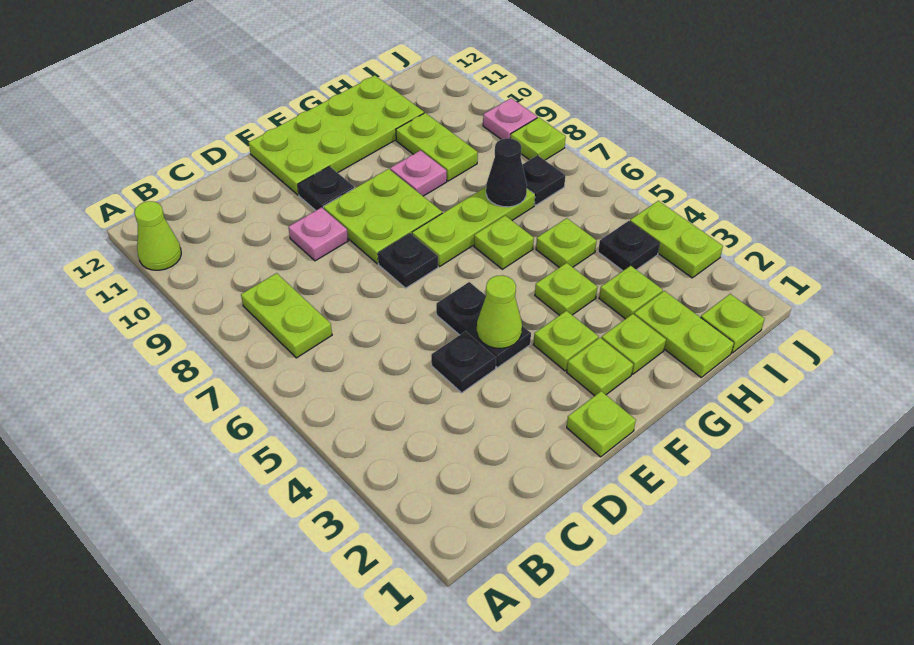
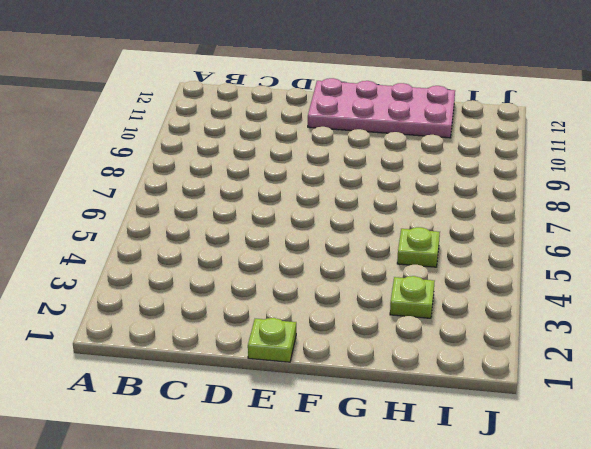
pink plate E11:H12 level 1 -> lime plate E11:H12 level 1
none -> lime cone A11 level 1
none -> lime plate B7:B8 level 1
none -> black plate D4 level 1

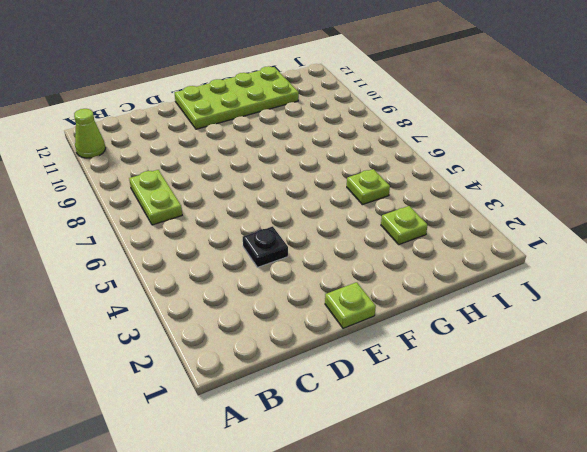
none -> pink plate D9 level 1
none -> black plate E4:E5 level 1
none -> black plate E7 level 1

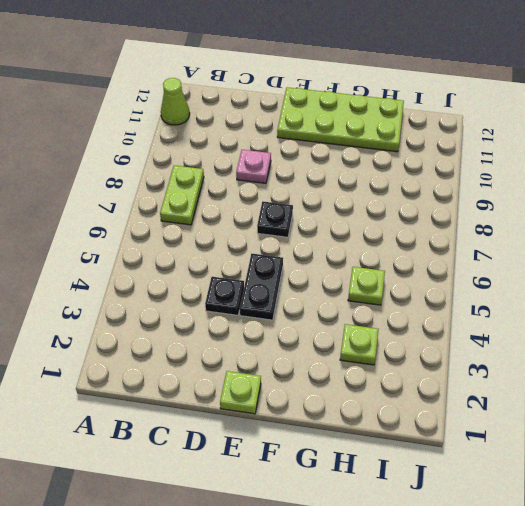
none -> lime plate E8:F9 level 1
none -> black plate E10 level 1
none -> lime plate F2 level 1

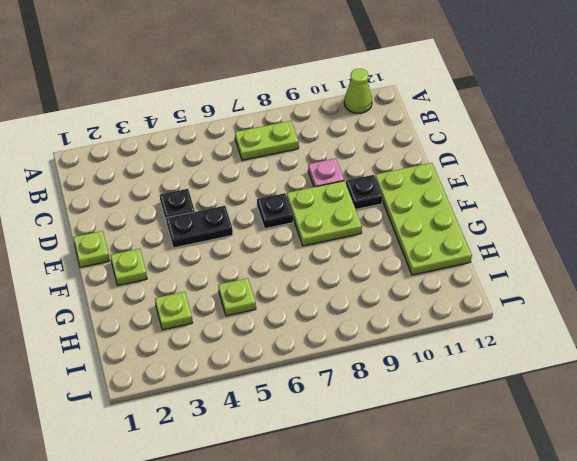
none -> lime plate F3 level 1
none -> lime plate F7:H7 level 1
none -> lime plate G2 level 1

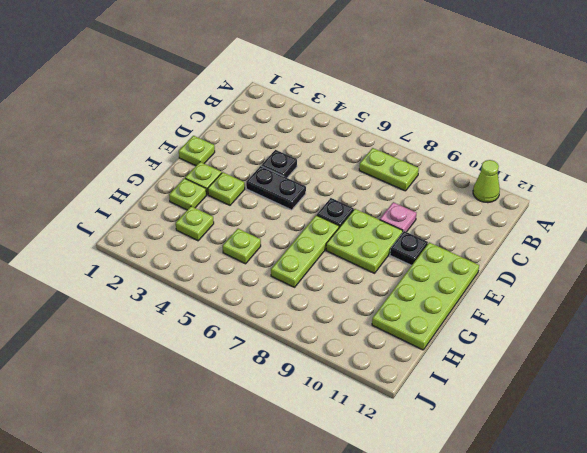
none -> lime plate G4 level 1
none -> lime plate G6 level 1
none -> pink plate G9 level 1

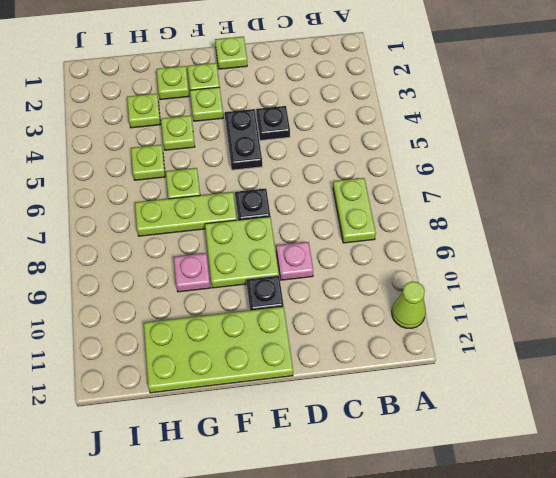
none -> lime plate H1:H2 level 1
none -> lime plate H9:H10 level 1
none -> lime plate I1 level 1

